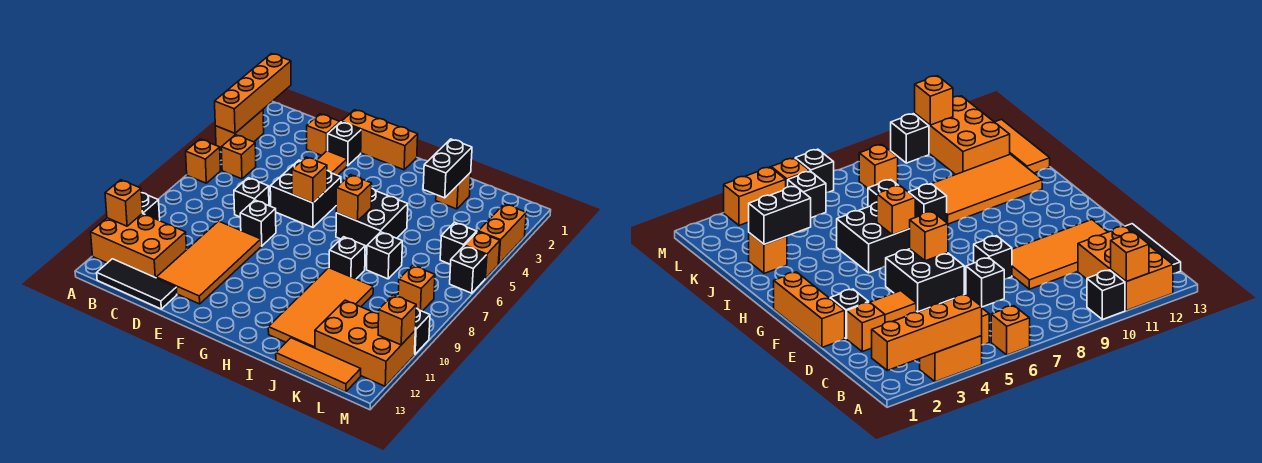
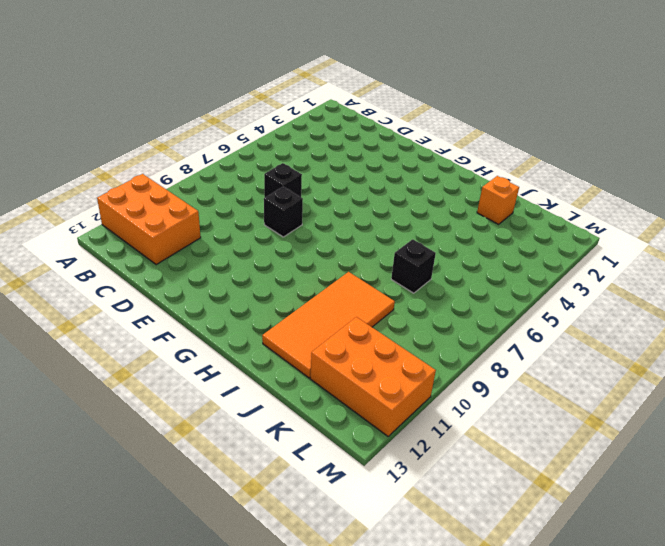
none -> orange brick A3:A4 level 1
none -> orange brick A6 level 1
none -> black brick A10 level 1
none -> orange brick B5 level 1

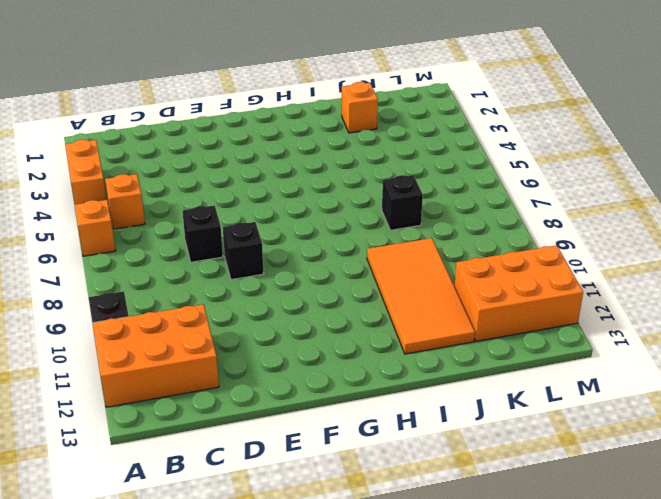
none -> black tile B13:D13 level 1
none -> orange brick D2 level 1
none -> orange tile D9:E12 level 1
none -> orange brick E1:G1 level 1

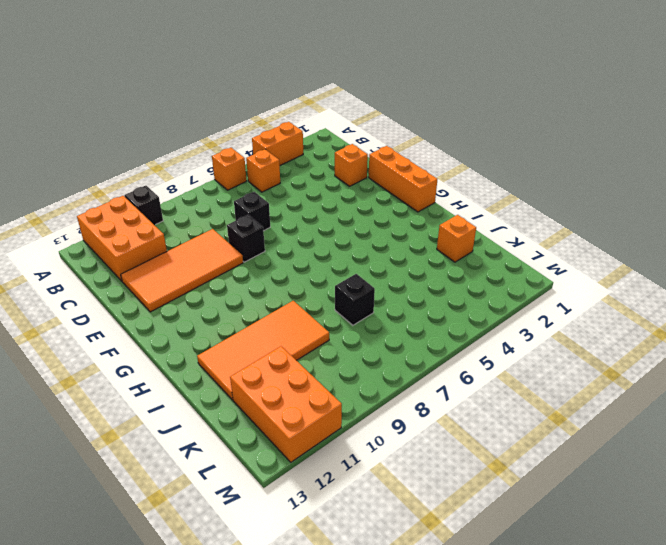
none -> black tile B13:D13 level 1
none -> black brick E2 level 1
none -> orange tile E3:E4 level 1
none -> black brick E5:F6 level 1

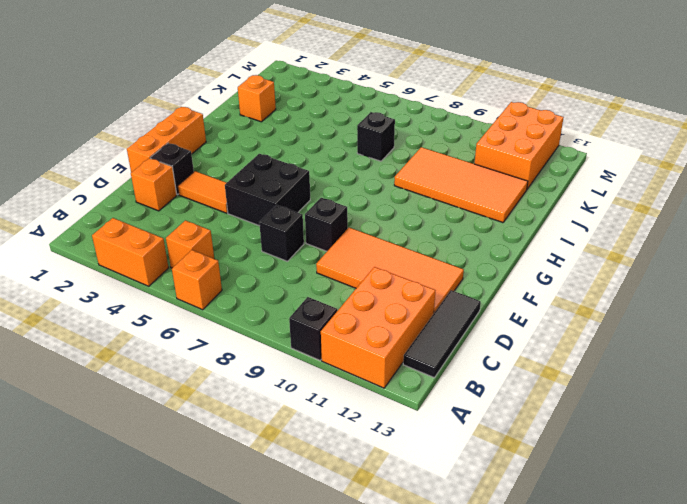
none -> black brick H5:I6 level 1
none -> black brick I8 level 1
none -> orange tile J13:L13 level 1
none -> black brick L5 level 1

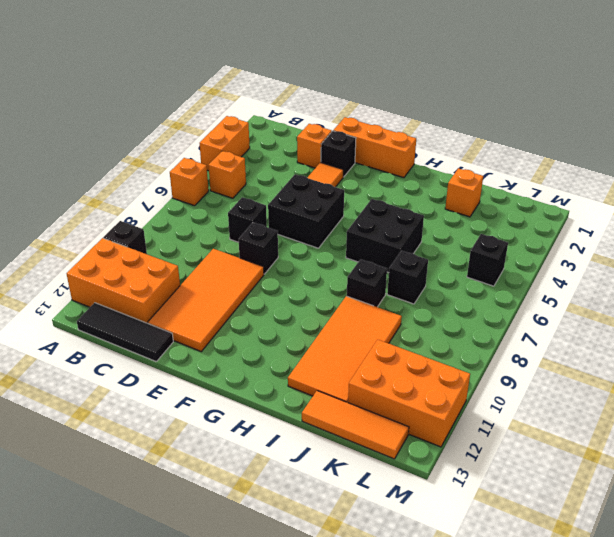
none -> orange brick L8 level 1
none -> orange brick M3:M4 level 1
none -> orange brick M5 level 1
none -> black brick M6 level 1

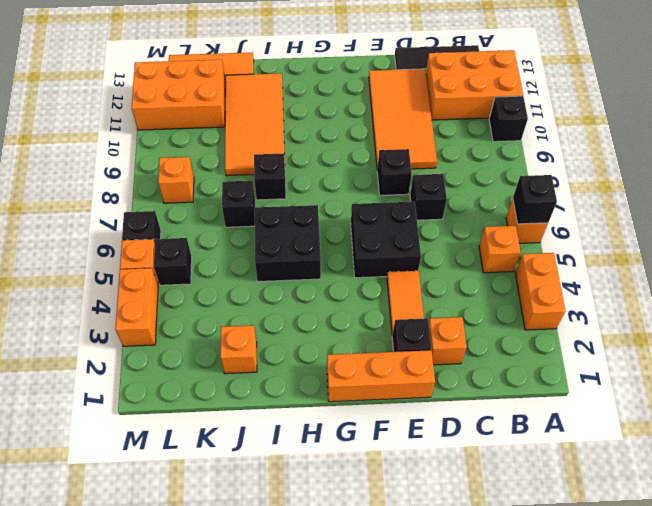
black brick A6 level 2 -> black brick M10 level 1
none -> orange brick A1:A4 level 2
none -> orange brick A11 level 2
none -> orange brick F6 level 2
none -> orange brick H6 level 2

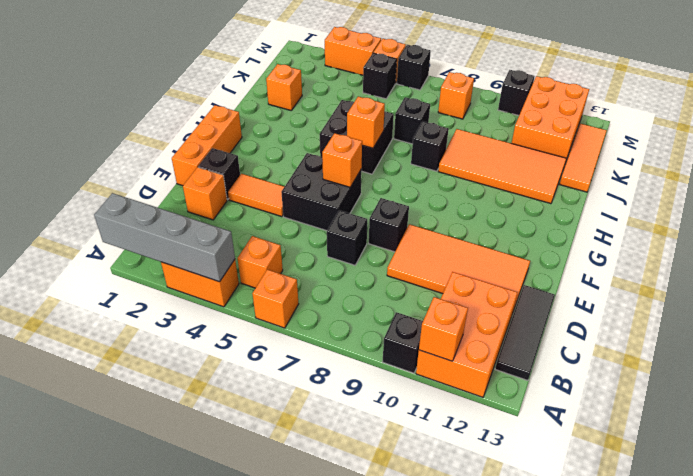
grey brick A1:A4 level 2 -> orange brick A1:A4 level 2
none -> black brick J2:J3 level 2
none -> orange brick M11 level 2

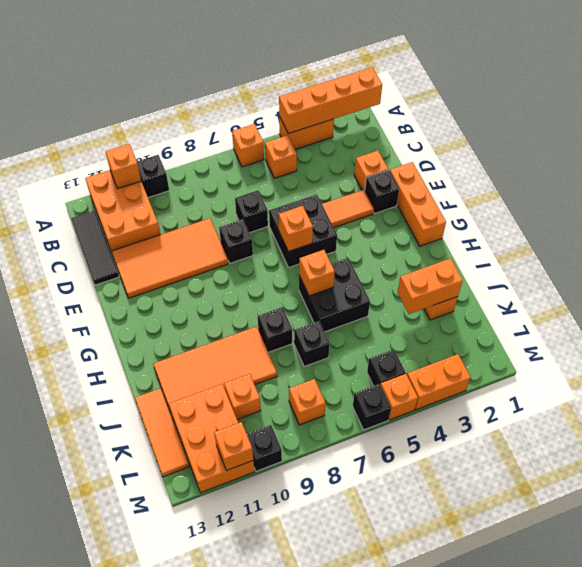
orange brick J2:J3 level 2 -> black brick J2:J3 level 2
orange brick K10 level 1 -> none

